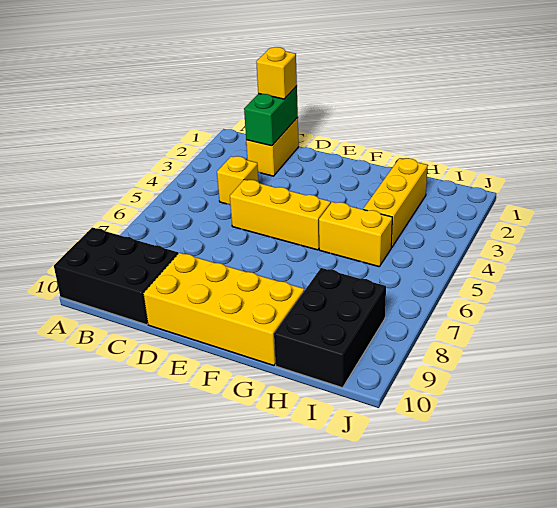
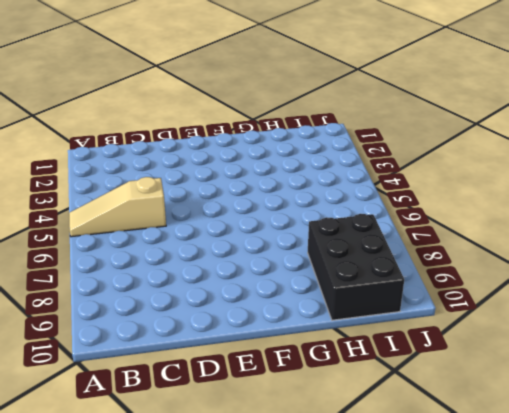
tan slope A5:C5 level 1 top C -> none
none -> black brick A9:C10 level 1
none -> yellow brick C1:C2 level 1

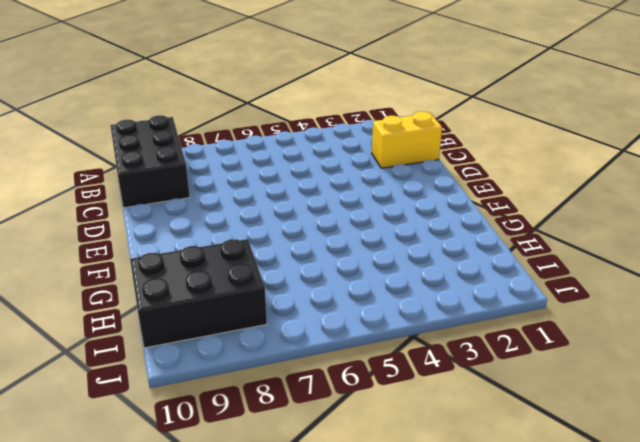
none -> yellow brick C4 level 1
none -> yellow brick D5:F5 level 1

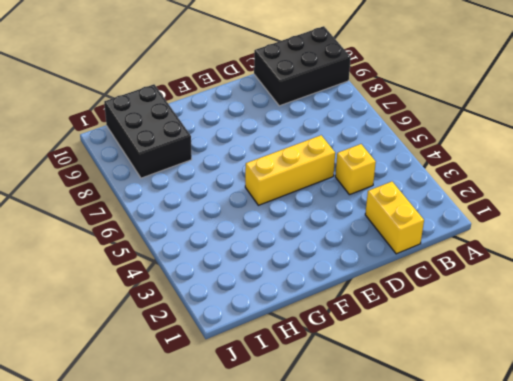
none -> yellow brick D9:G10 level 1
none -> yellow brick G5:H5 level 1

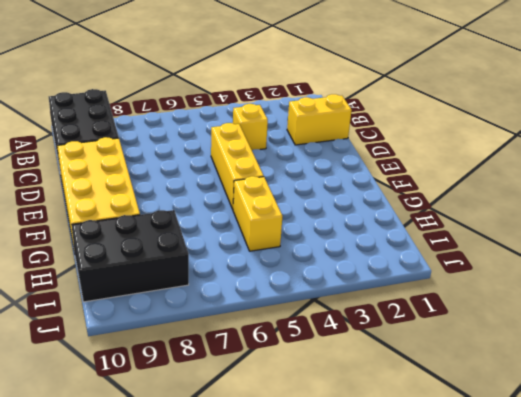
none -> yellow brick H2:H4 level 1
none -> green brick C1:C2 level 2

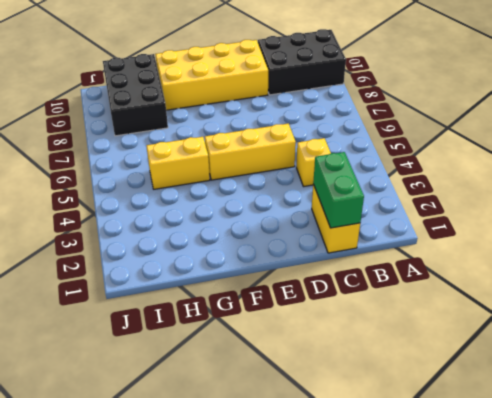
none -> yellow brick H2:H4 level 1
none -> yellow brick C1 level 3

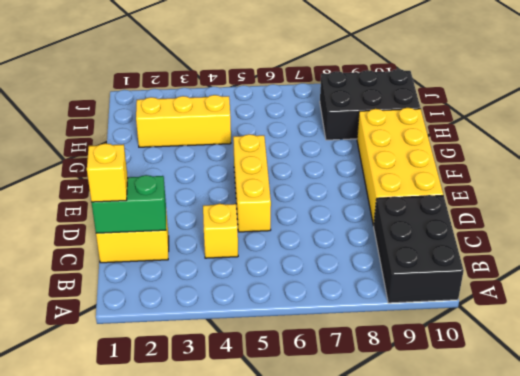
none -> yellow brick G5:H5 level 1

